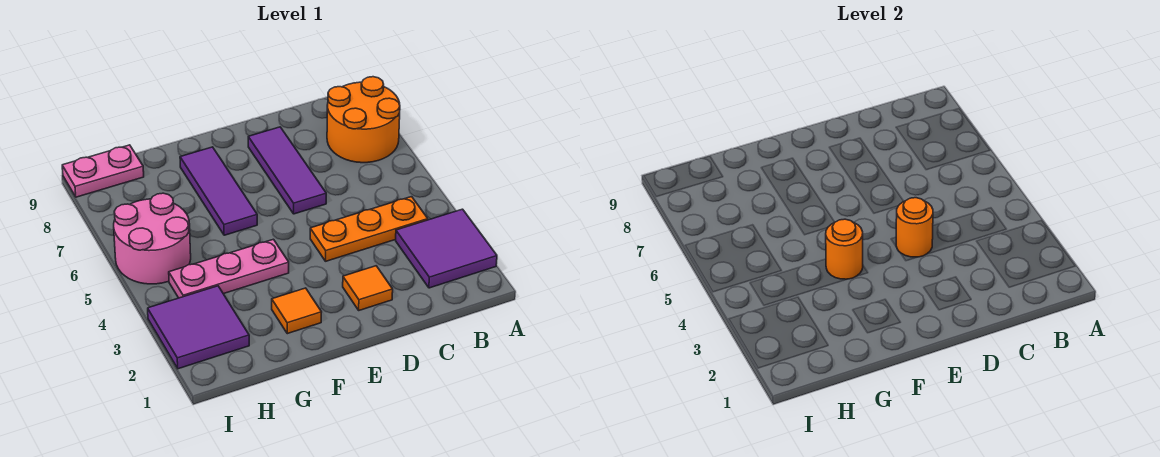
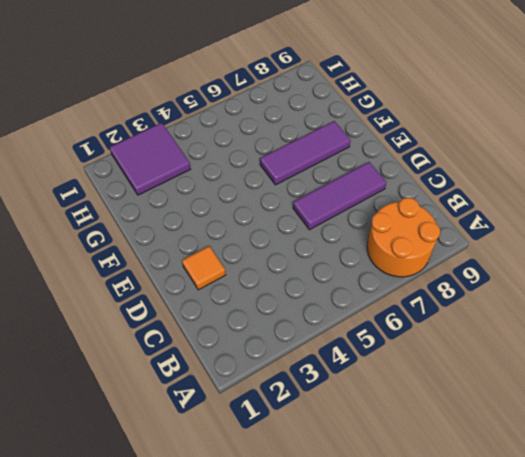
none -> purple tile A2:B3 level 1
none -> orange plate B4:D4 level 1
none -> orange tile F2 level 1

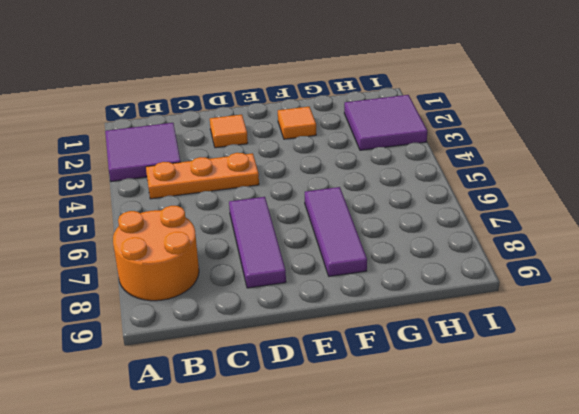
none -> pink plate F4:H4 level 1
none -> pink round brick H5:I6 level 1
none -> pink plate H9:I9 level 1

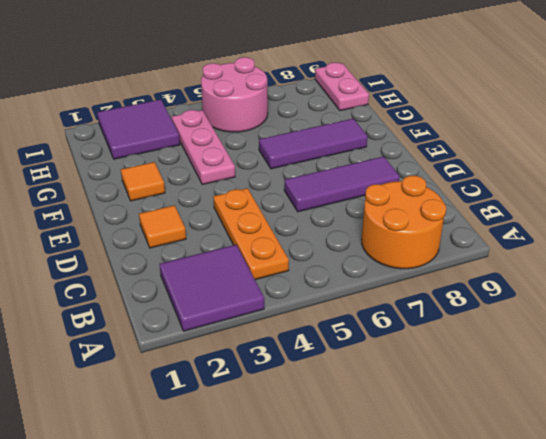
none -> orange round brick D4 level 2
none -> orange round brick F4 level 2

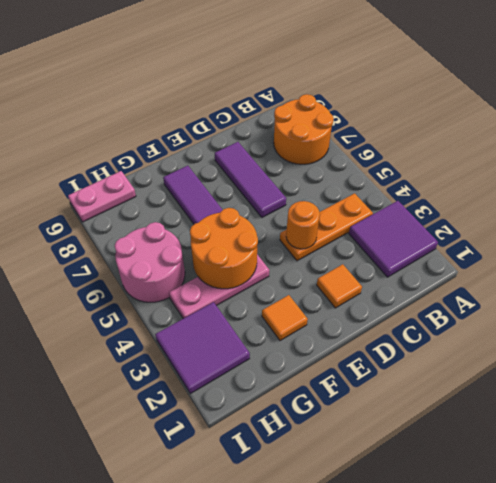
orange round brick F4:G5 level 2 -> orange round brick F4 level 2

